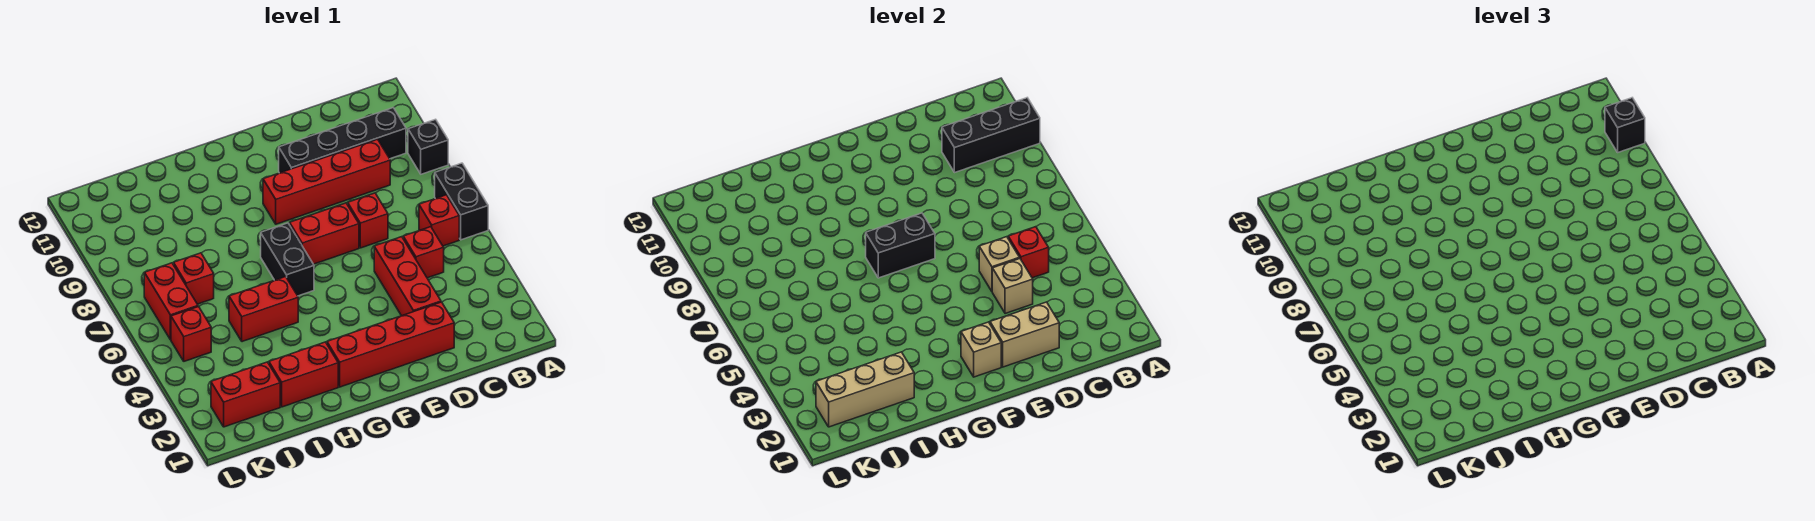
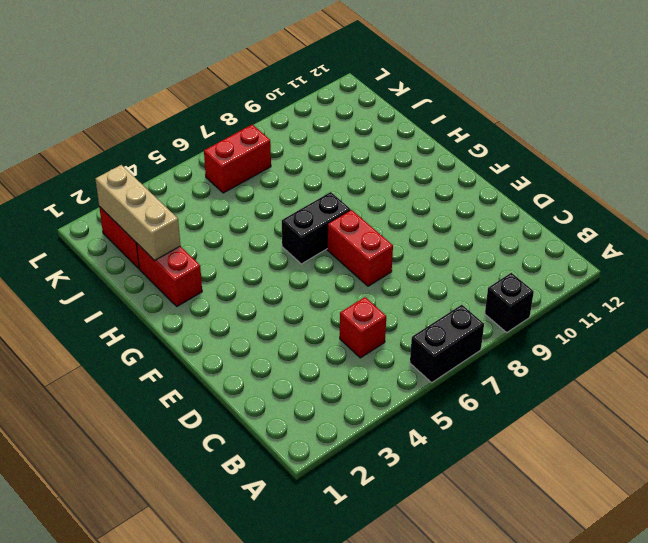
none -> red brick B6 level 1
none -> black brick B10:E10 level 1
none -> red brick C9:F9 level 1

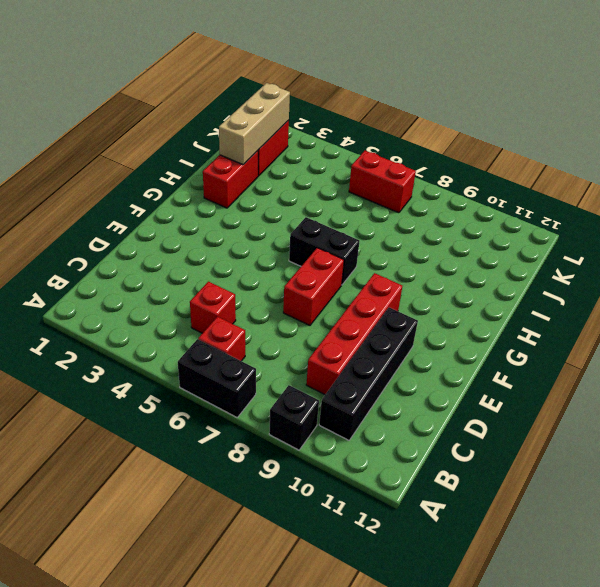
none -> red brick D2:G2 level 1
none -> red brick D3:D5 level 1
none -> red brick D7 level 1

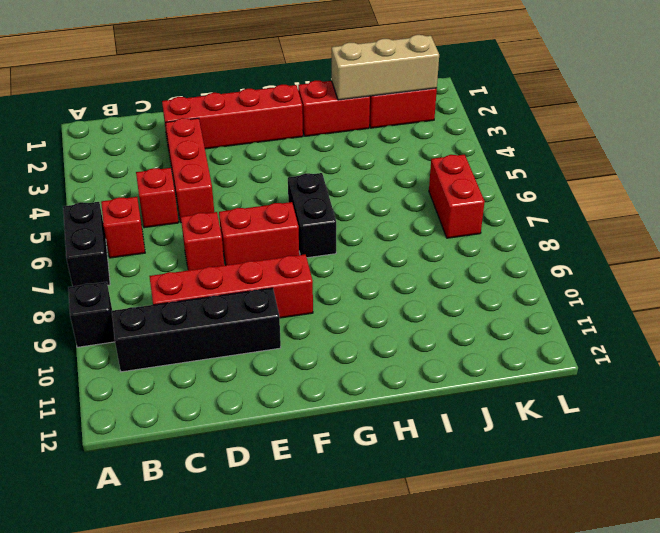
none -> red brick H5:I5 level 1
none -> red brick J7 level 1
none -> red brick K5 level 1

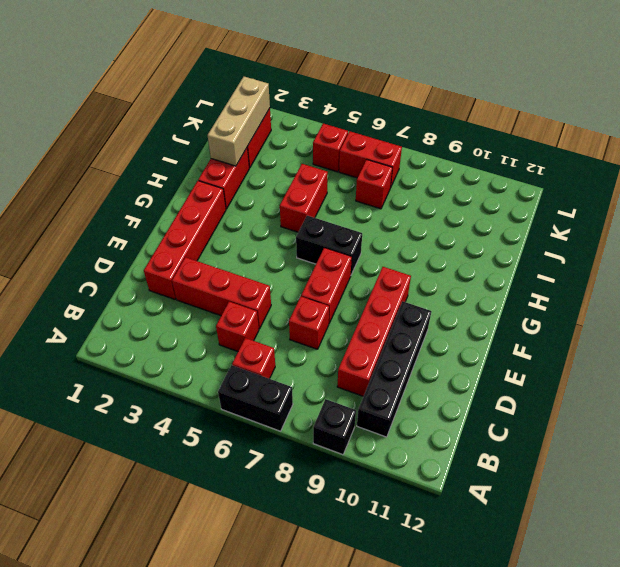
none -> black brick A10:C10 level 2
none -> red brick C5 level 2
none -> tan brick D2:E2 level 2

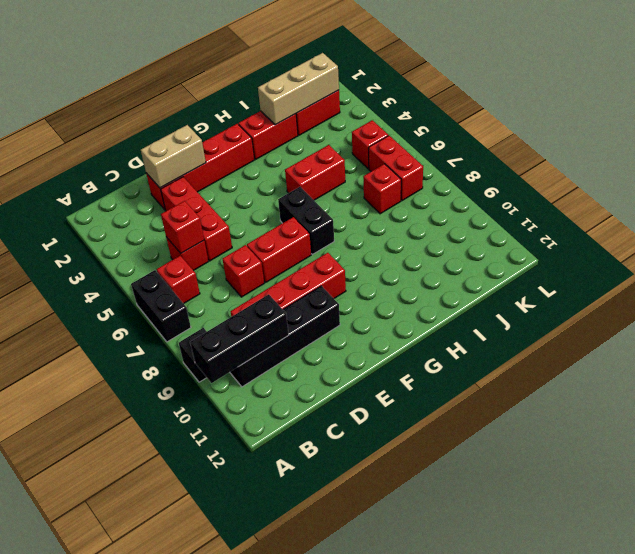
none -> tan brick D4 level 2
none -> tan brick D5 level 2
none -> tan brick F2 level 2

